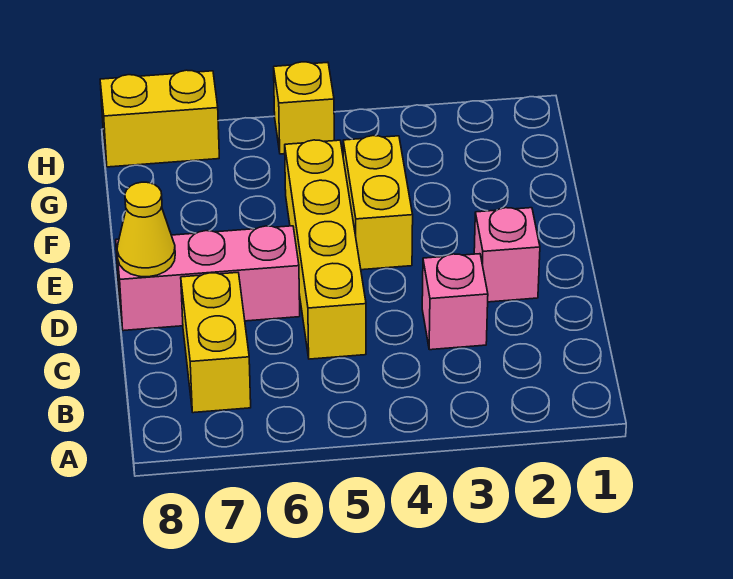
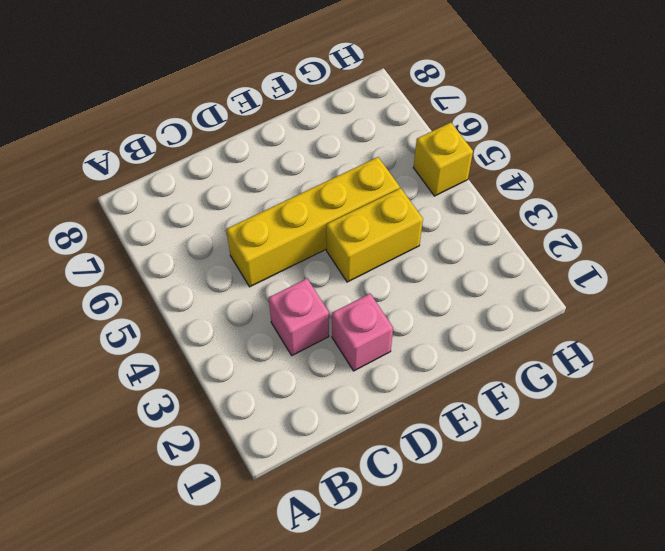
none -> yellow brick B7:C7 level 1
none -> pink brick D6:D8 level 1

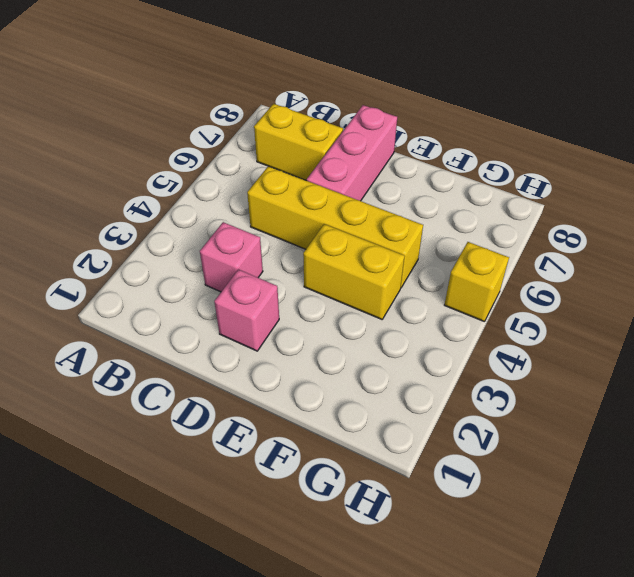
none -> yellow brick H7:H8 level 1
none -> yellow cone D8 level 2

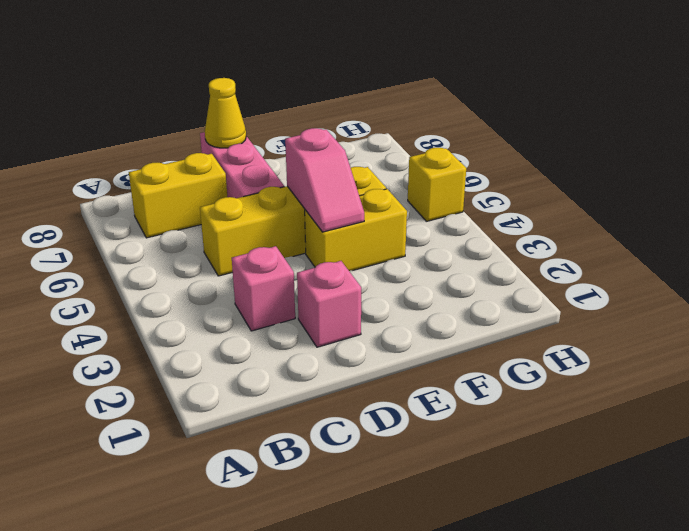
pink slope E4:E5 level 2 top 5 -> none
none -> yellow brick H7:H8 level 1

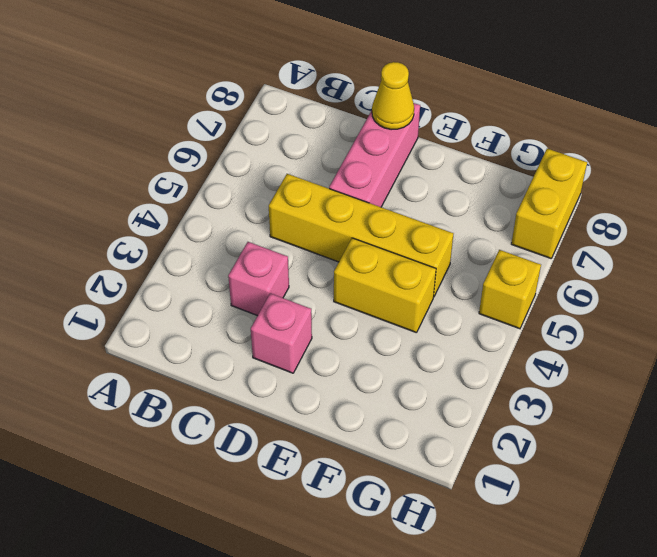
none -> yellow brick B7:C7 level 1

